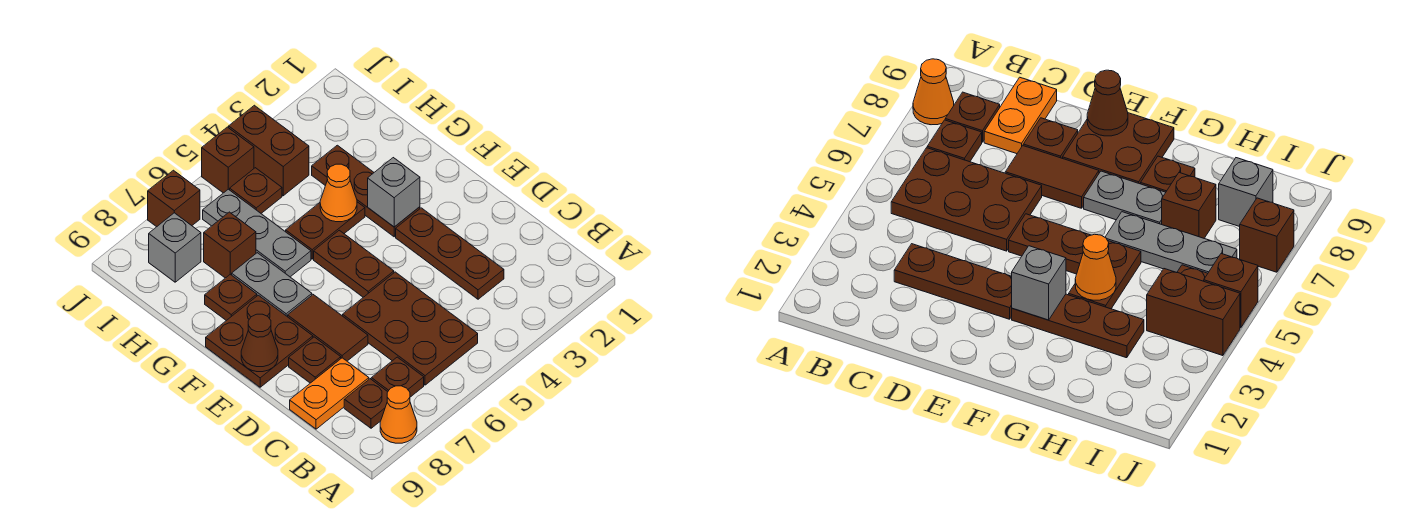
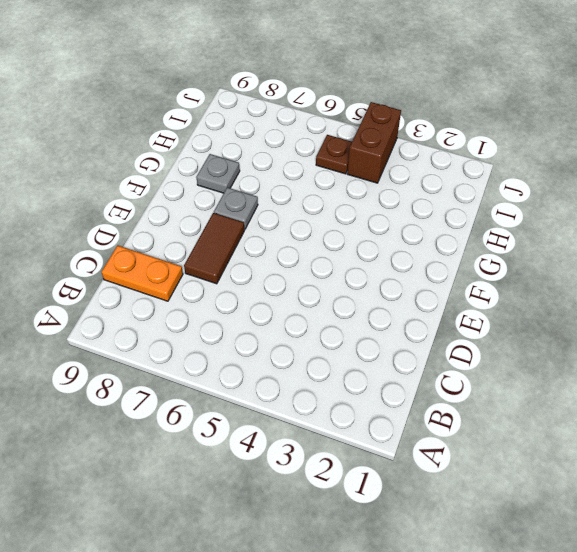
grey plate F7 level 1 -> grey plate F7:G7 level 1
grey plate G8 level 1 -> brown plate G8 level 1
none -> orange cone A8 level 1
none -> brown plate B5:D6 level 1
none -> brown plate B7 level 1

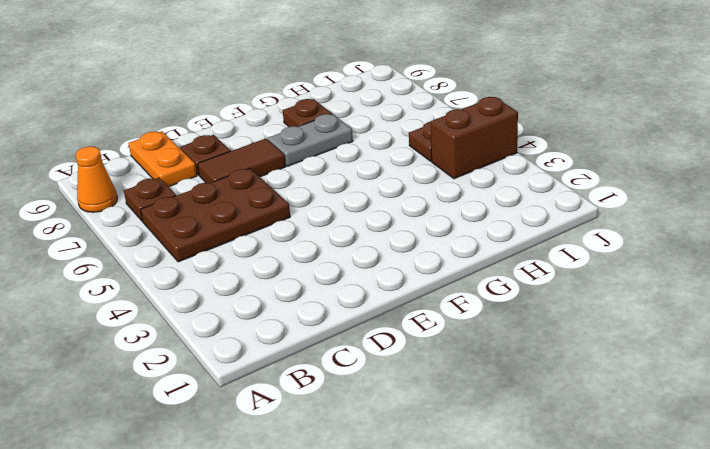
none -> brown plate B8 level 1
none -> brown plate C3:E3 level 1
none -> brown plate E5:F5 level 1

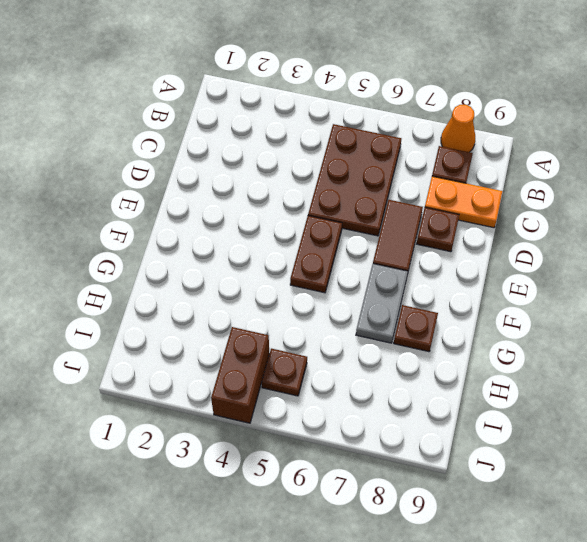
none -> brown plate B7 level 1
none -> brown plate C3:E3 level 1
none -> brown plate E8:F9 level 1

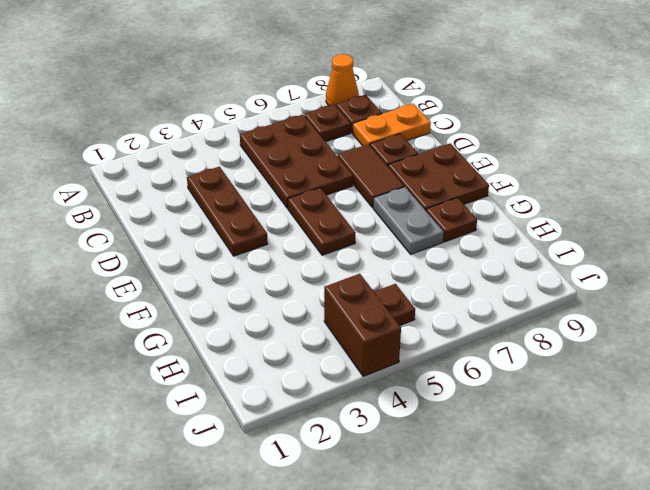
none -> brown plate F3:H3 level 1
none -> brown plate G4:G5 level 1
none -> grey plate G6:I6 level 1

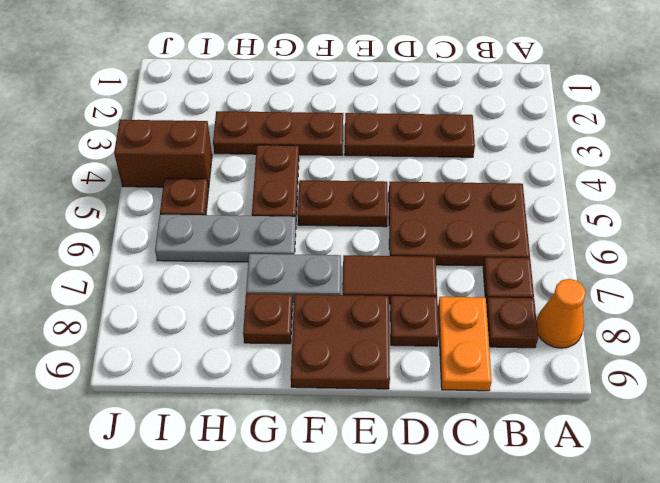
none -> brown brick H7 level 1
none -> grey brick I8 level 1
none -> brown brick J5 level 1

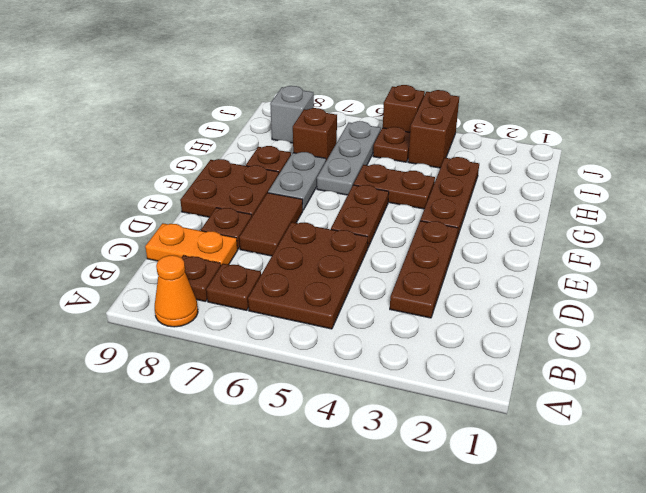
none -> brown brick J7 level 1
none -> brown cone E9 level 2
none -> grey brick F3 level 2

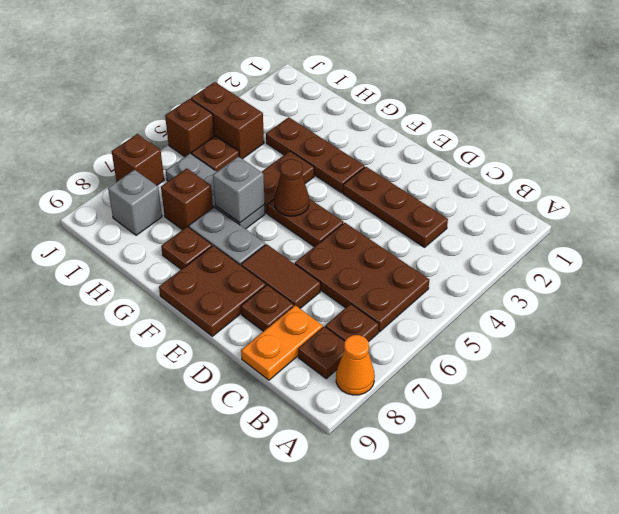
brown cone F5 level 2 -> brown cone E9 level 2
grey brick G6 level 2 -> grey brick F3 level 2
none -> orange cone G4 level 2

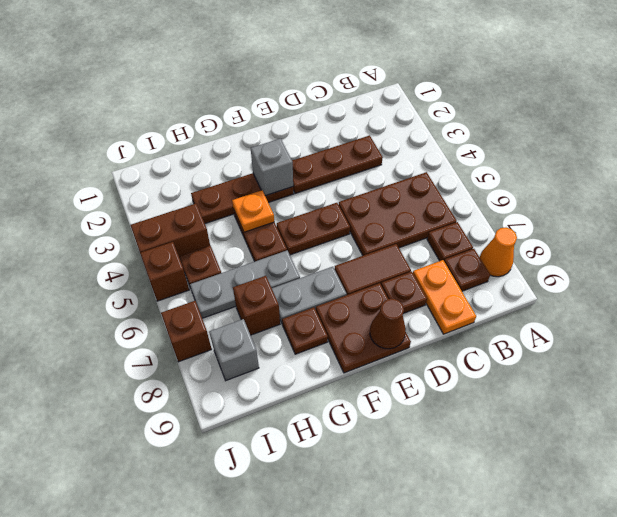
orange plate G4 level 2 -> orange cone G4 level 2

